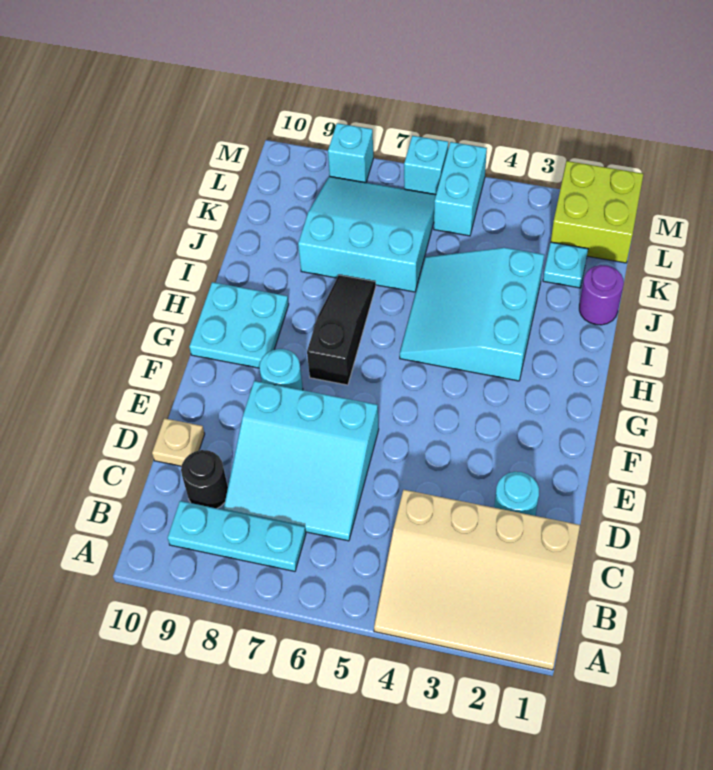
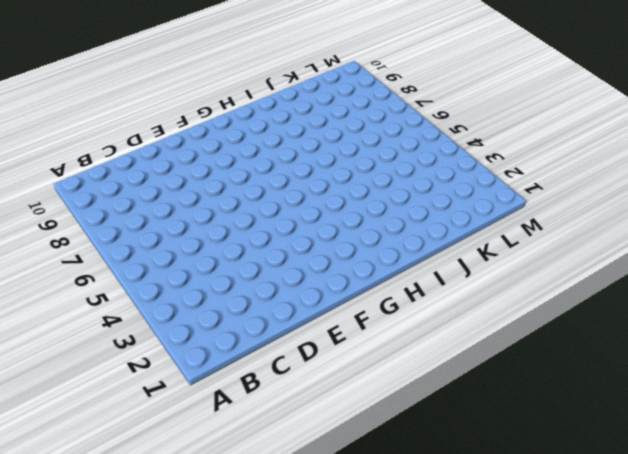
none -> tan slope A1:C4 level 1 top C
none -> cyan plate B7:B9 level 1
none -> cyan slope C6:E8 level 1 top E

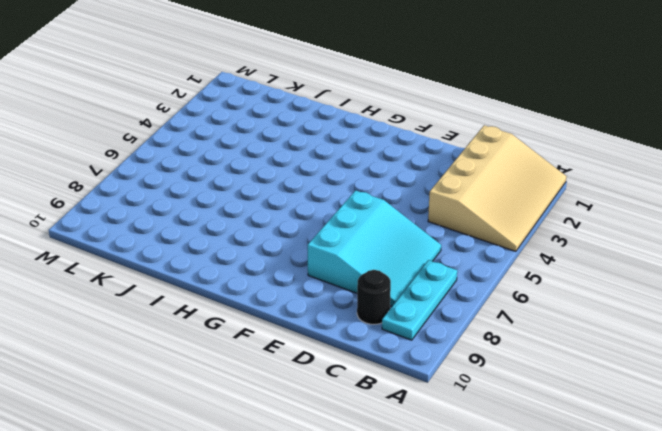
none -> cyan round brick D2 level 1
none -> tan plate D10 level 1
none -> cyan round brick F8 level 1

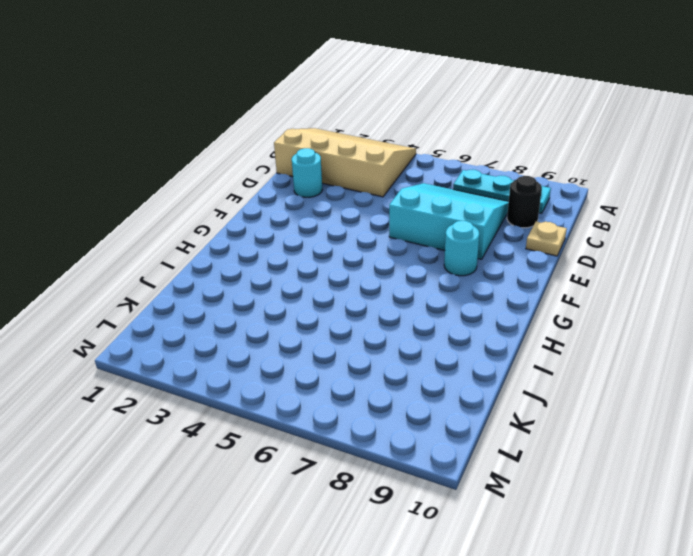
none -> black slope G7:I7 level 1 top G
none -> cyan plate G9:H10 level 1
none -> cyan slope H3:J5 level 1 top 3

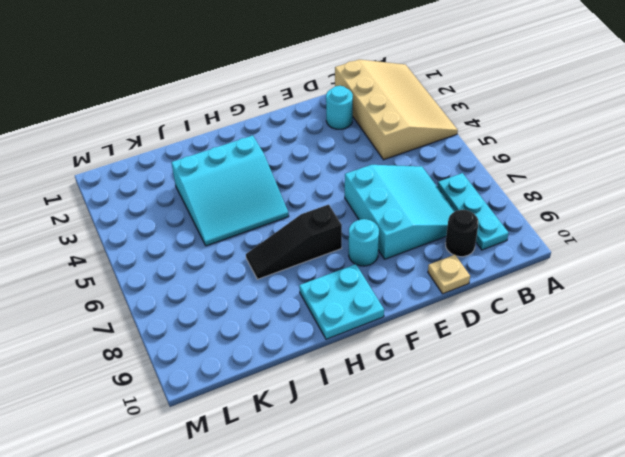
none -> purple round brick J1 level 1
none -> cyan slope J6:L8 level 1 top J
none -> cyan plate K2 level 1

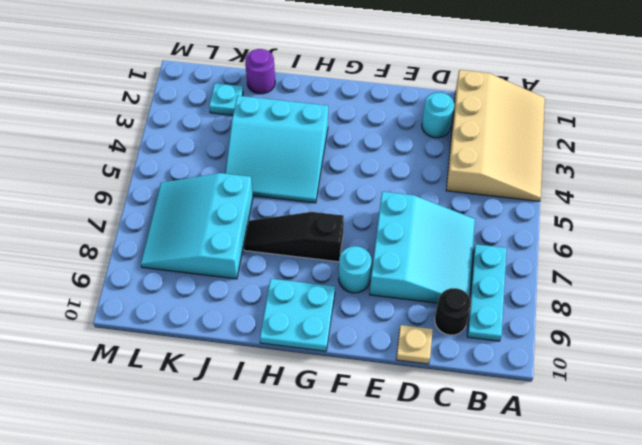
none -> lime brick L1:M2 level 1
none -> cyan brick L5:M5 level 1
none -> cyan brick M6 level 1

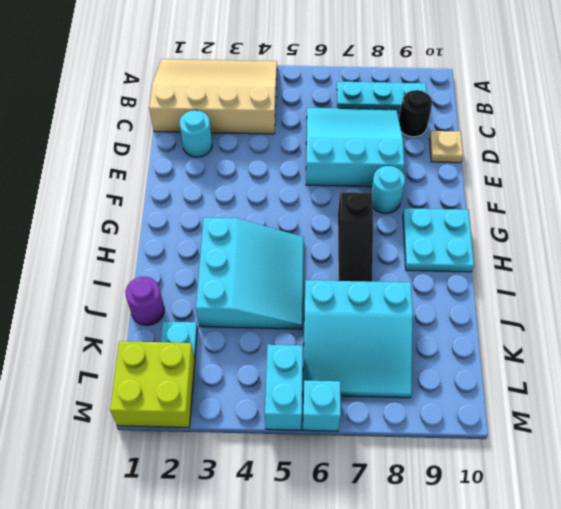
none -> cyan brick M8 level 1

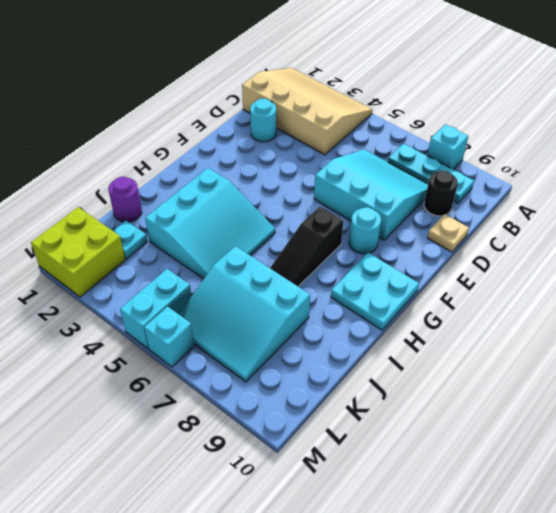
cyan brick A8 level 1 -> cyan brick M8 level 1

